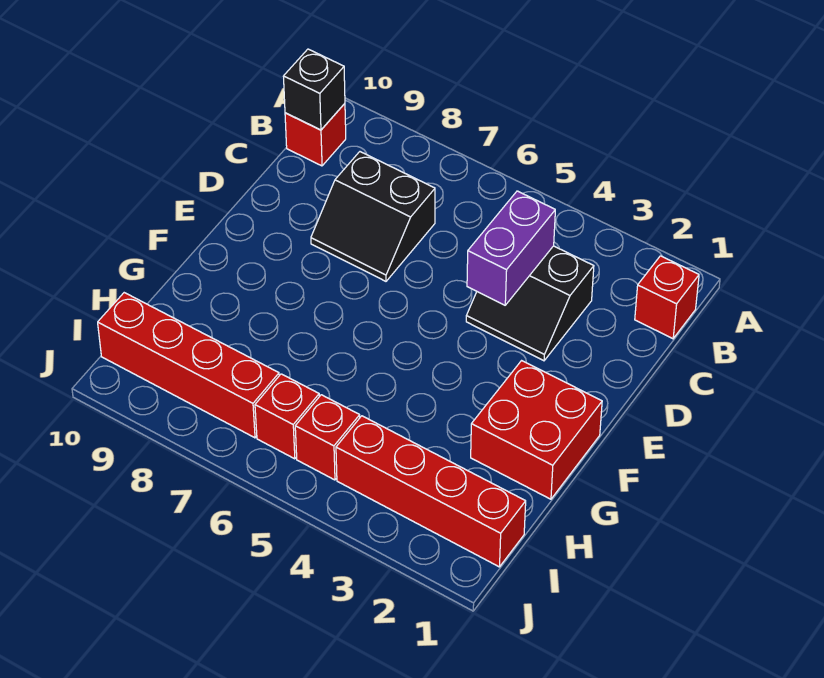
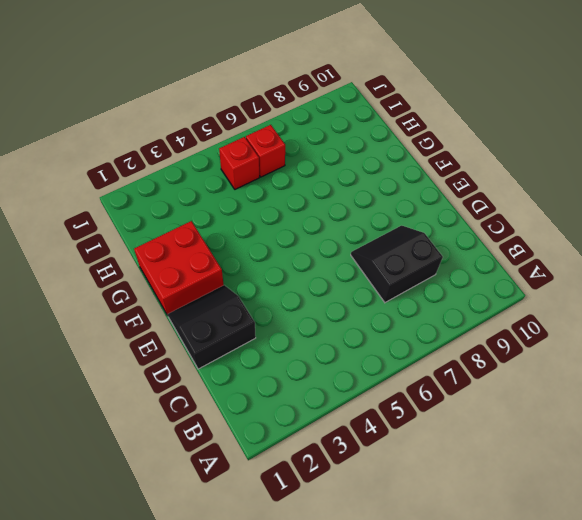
black slope D1:E2 level 1 top D -> black slope C3:D4 level 1 top C
none -> red brick B1 level 1
none -> red brick B10 level 1

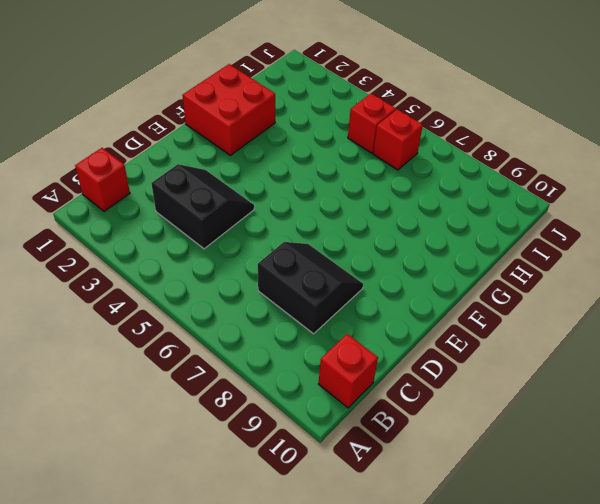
none -> red brick I1:I4 level 1
none -> red brick I7:I10 level 1

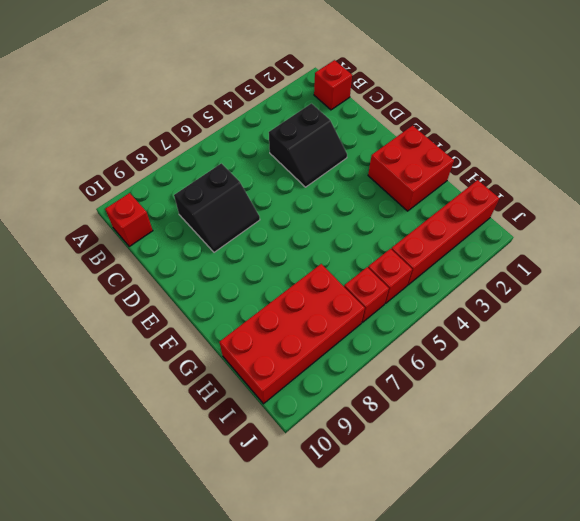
red brick H7:I10 level 1 -> red brick I7:I10 level 1
none -> black brick B10 level 2
none -> purple brick C4:D4 level 2

